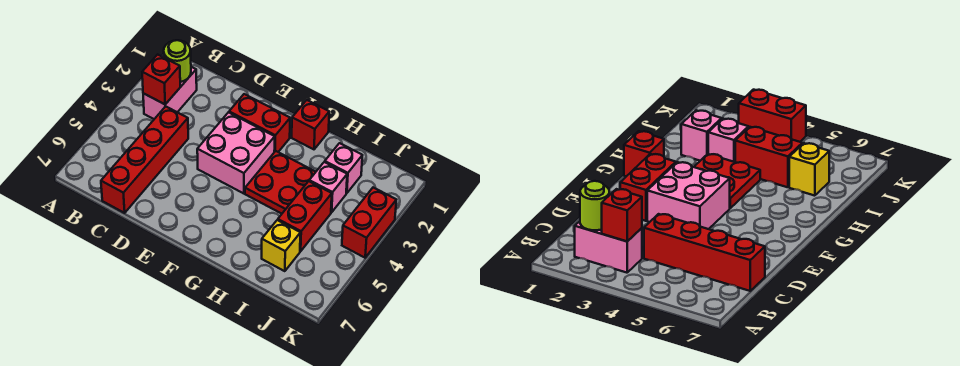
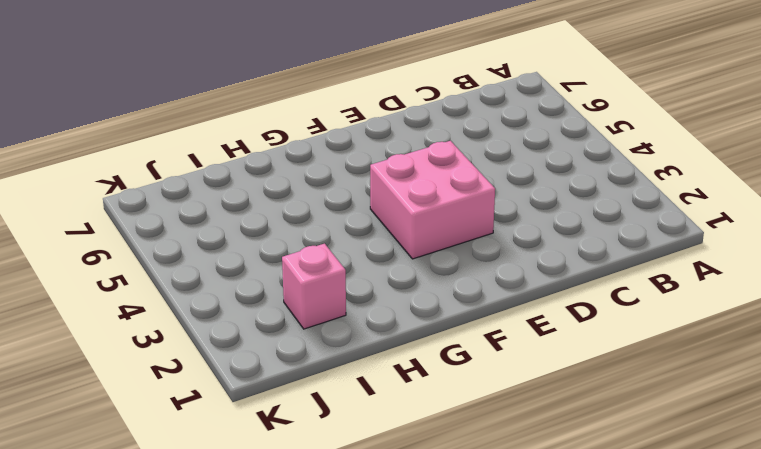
none -> pink brick B2:B3 level 1
none -> red brick C4:C7 level 1
none -> red brick E2:F2 level 1

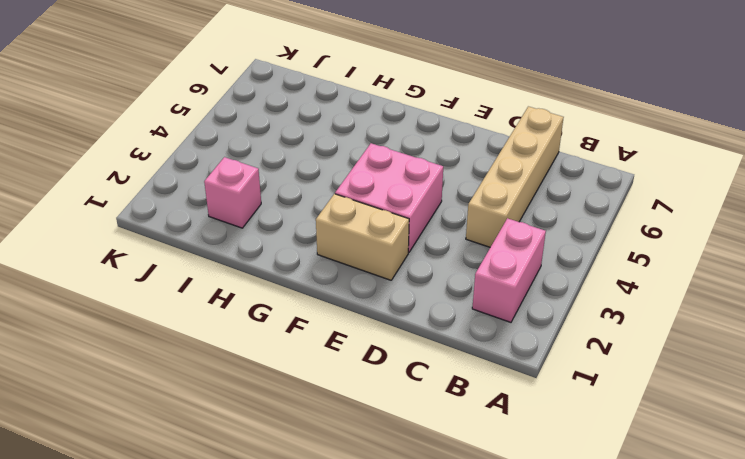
tan brick C4:C7 level 1 -> red brick C4:C7 level 1
tan brick E2:F2 level 1 -> red brick E2:F2 level 1
none -> red brick G1 level 1
none -> red plate G3:H4 level 1
none -> pink brick I3 level 1

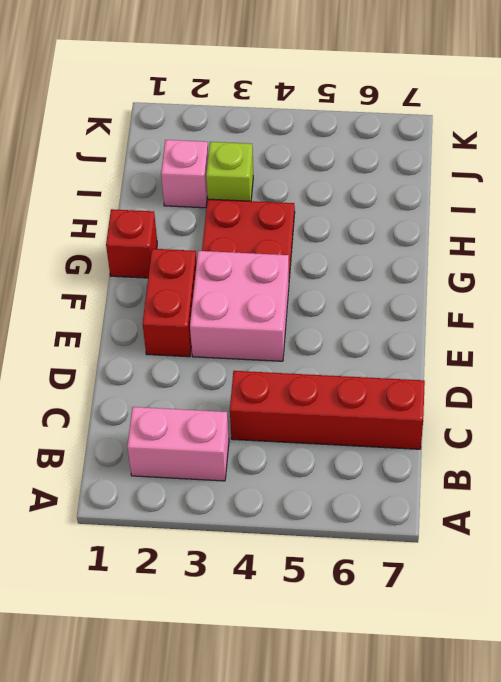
lime brick I3 level 1 -> pink brick I3 level 1
none -> red brick I4:I5 level 1
none -> yellow brick I6 level 1
none -> red brick K3:K4 level 1

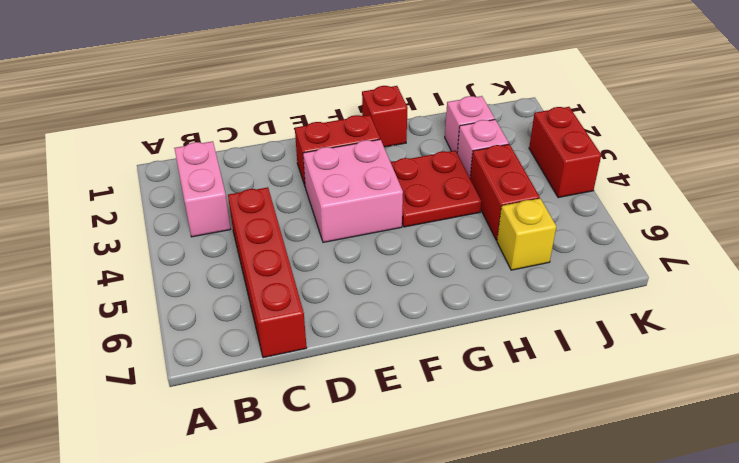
none -> lime round brick B2 level 2
none -> red brick B3 level 2

